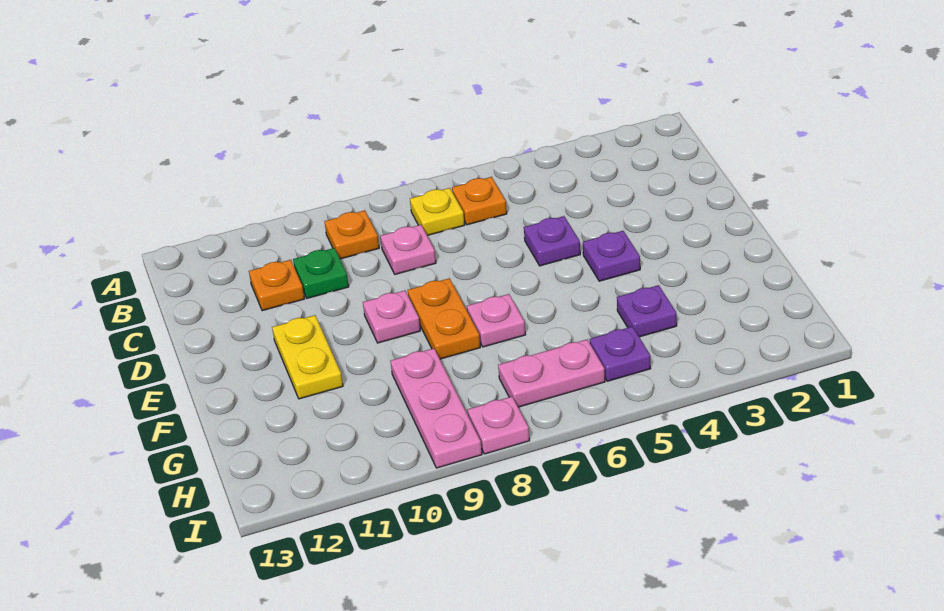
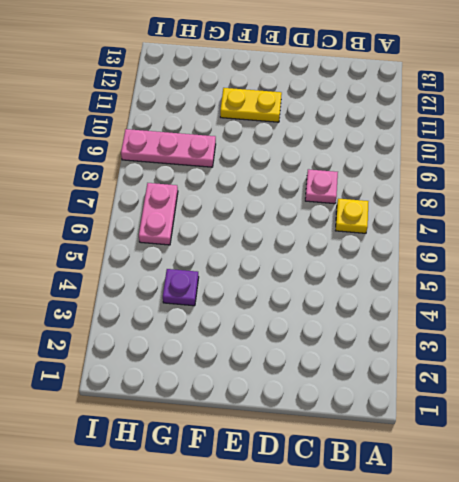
none -> orange plate B6 level 1
none -> orange plate B9 level 1
none -> green plate C10 level 1

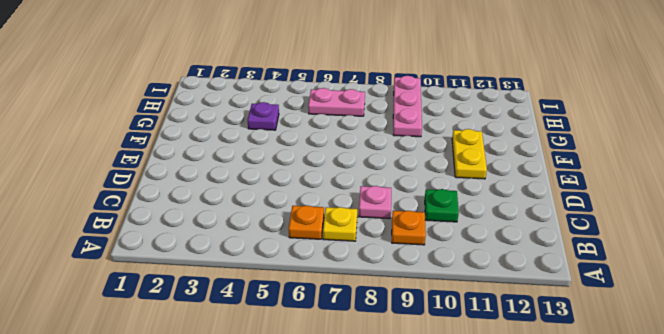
none -> orange plate C11 level 1
none -> purple plate D5 level 1
none -> purple plate E4 level 1

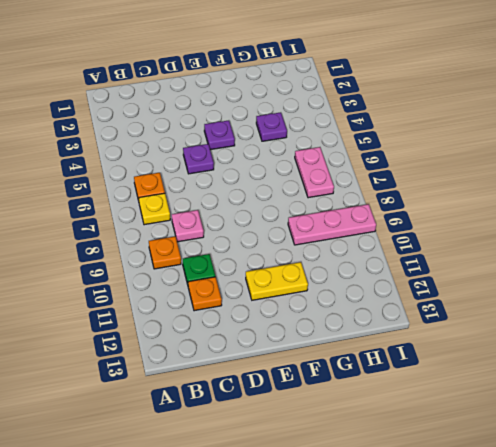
none -> orange plate E8:F8 level 1
none -> pink plate E9 level 1
none -> pink plate F7 level 1

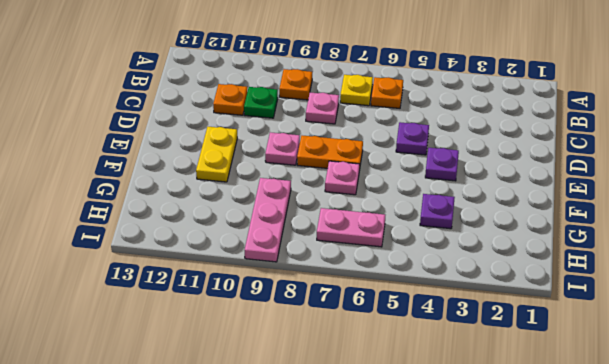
orange plate E7:E8 level 1 -> orange plate E8:F8 level 1
none -> purple plate H5 level 1
none -> pink plate I8 level 1

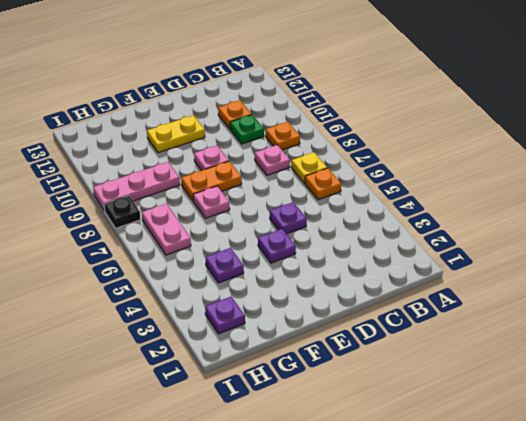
purple plate H2 level 1 -> purple plate H5 level 1
black plate I8 level 1 -> pink plate I8 level 1

